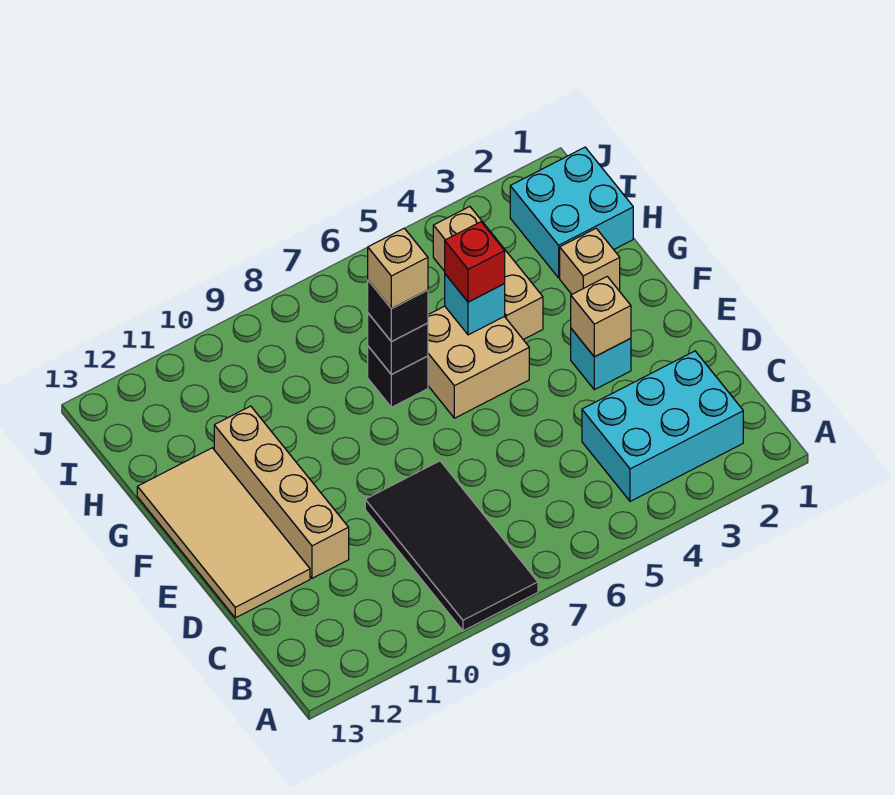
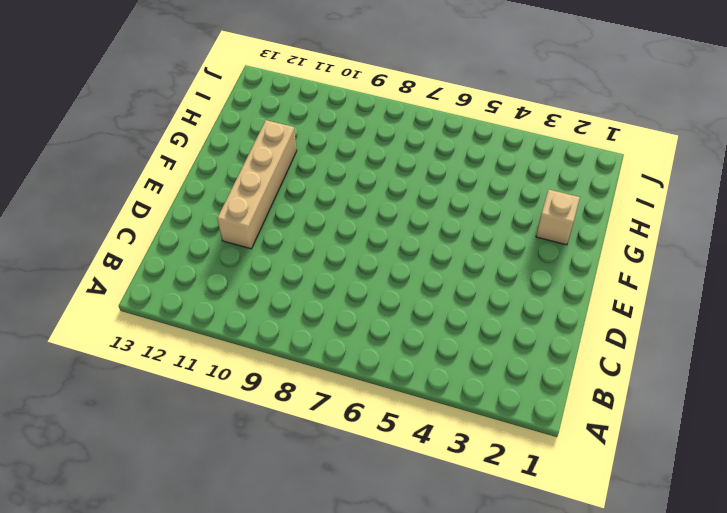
none -> black tile A8:D9 level 1
none -> cyan brick B2:C4 level 1
none -> tan tile D12:G13 level 1

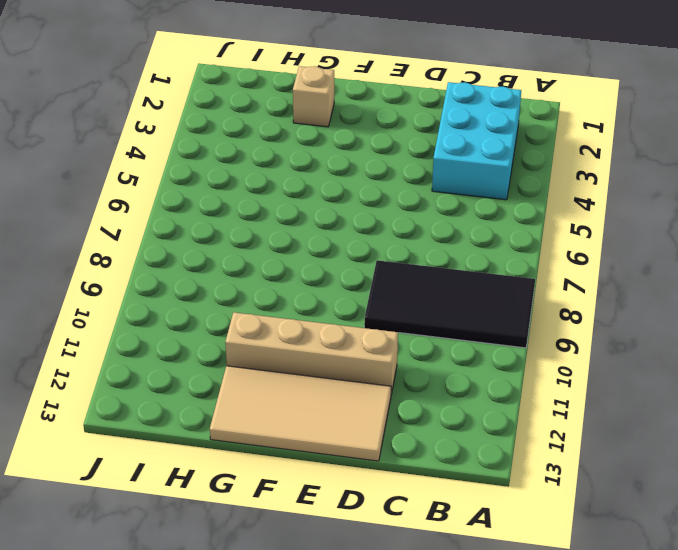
none -> cyan brick E3 level 1
none -> tan brick F5:G6 level 1
none -> tan brick G4:I4 level 1

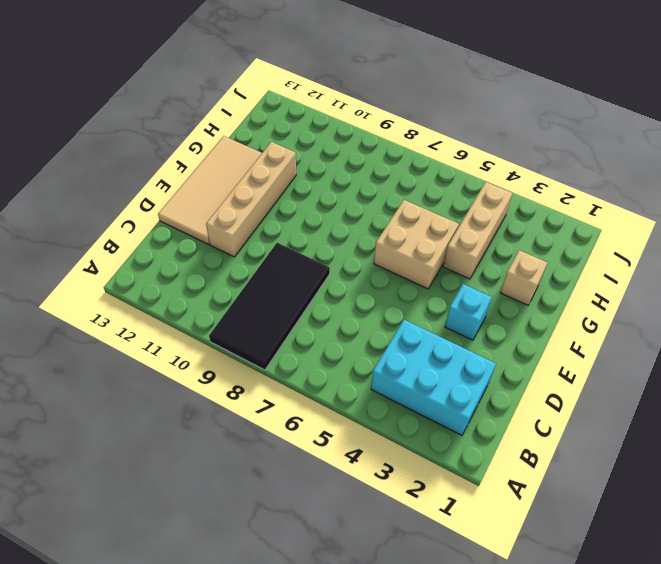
none -> black brick G7 level 1
none -> cyan brick H1:I2 level 1
none -> tan brick E3 level 2

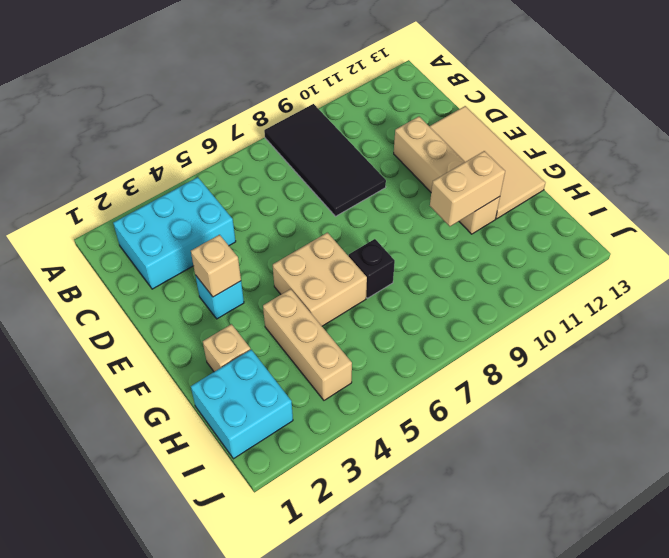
tan brick G10:G11 level 2 -> none
none -> cyan brick G5 level 2
none -> black brick G7 level 2
none -> red brick G5 level 3

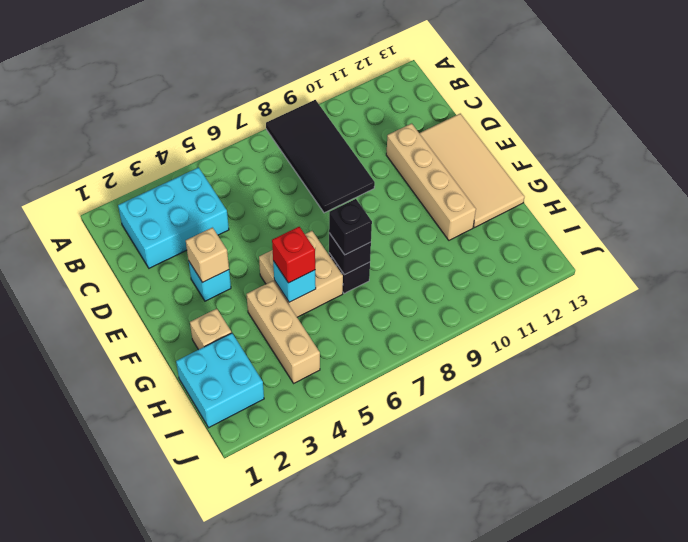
none -> tan brick G7 level 4

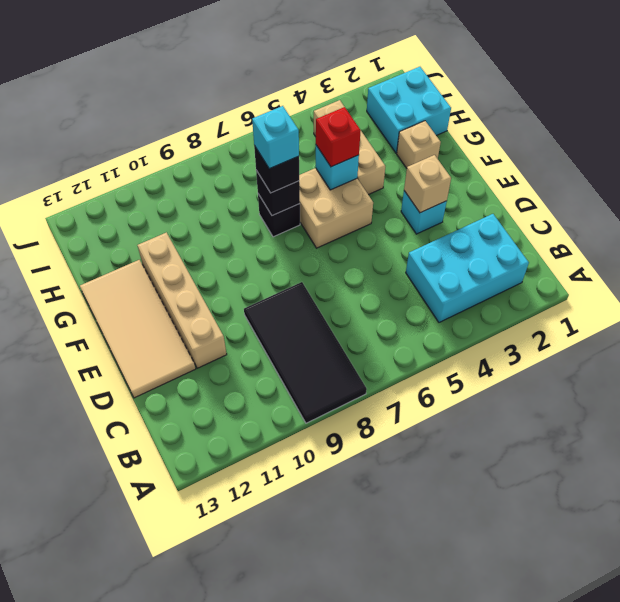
cyan brick G7 level 4 -> tan brick G7 level 4

